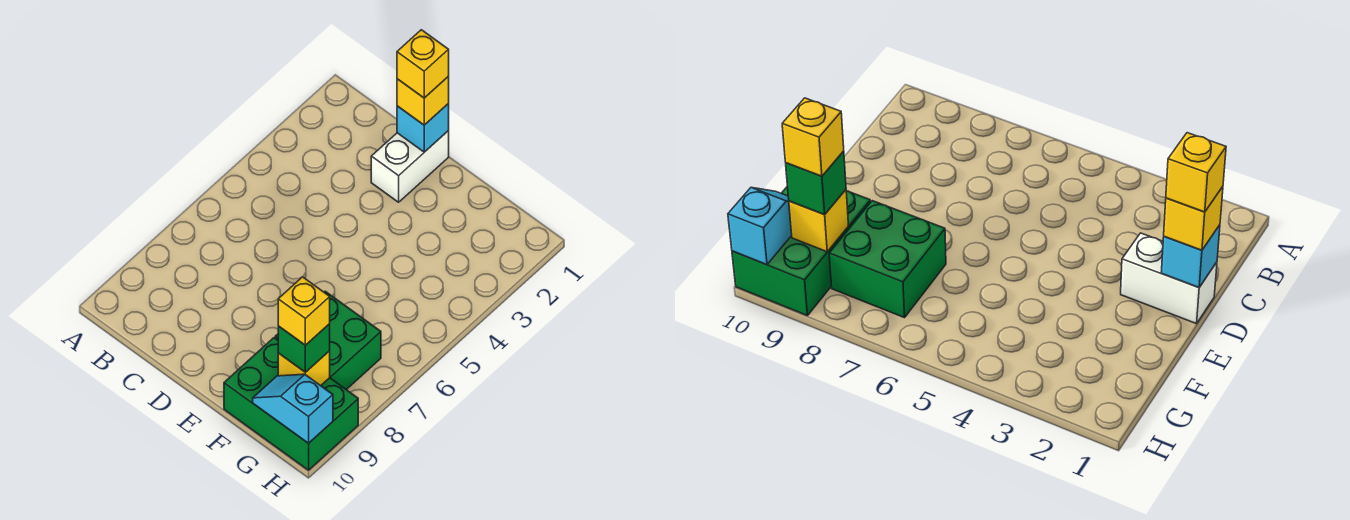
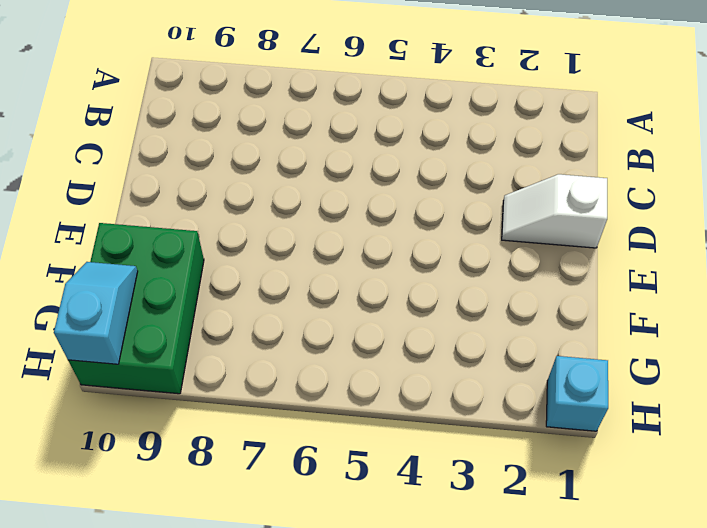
white slope D1:D2 level 1 top 1 -> white brick D1:D2 level 1
cyan brick H1 level 1 -> cyan brick D1 level 2
none -> green brick F7:G8 level 1
none -> yellow brick G9 level 2

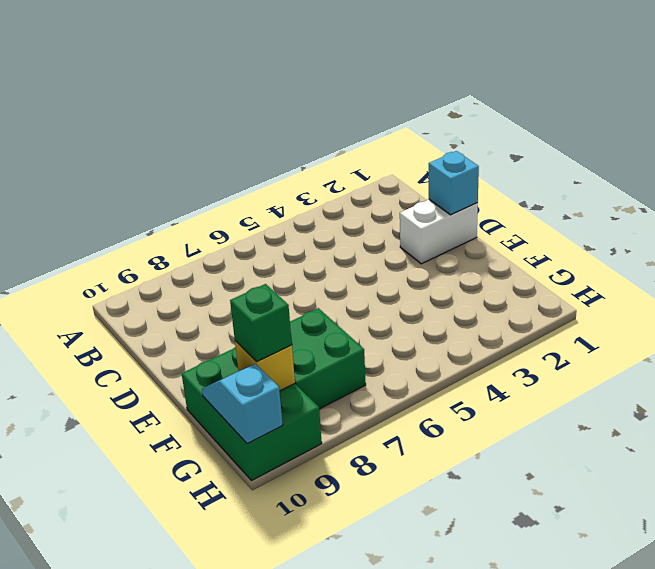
none -> yellow brick D1 level 3
none -> yellow brick D1 level 4

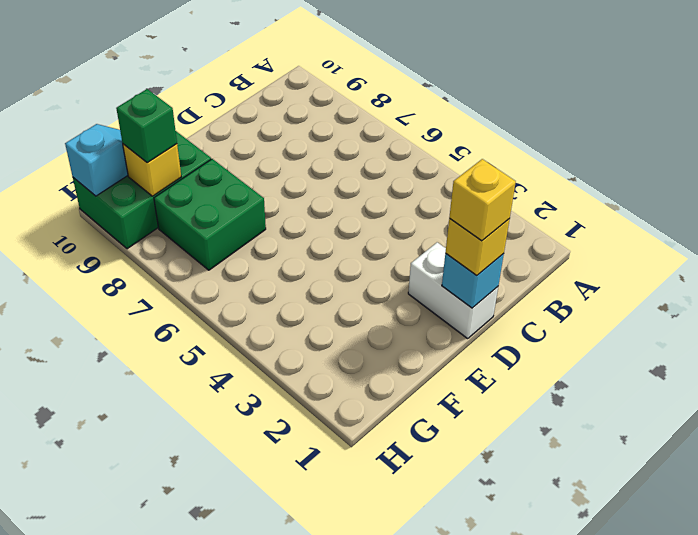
none -> yellow brick G9 level 4

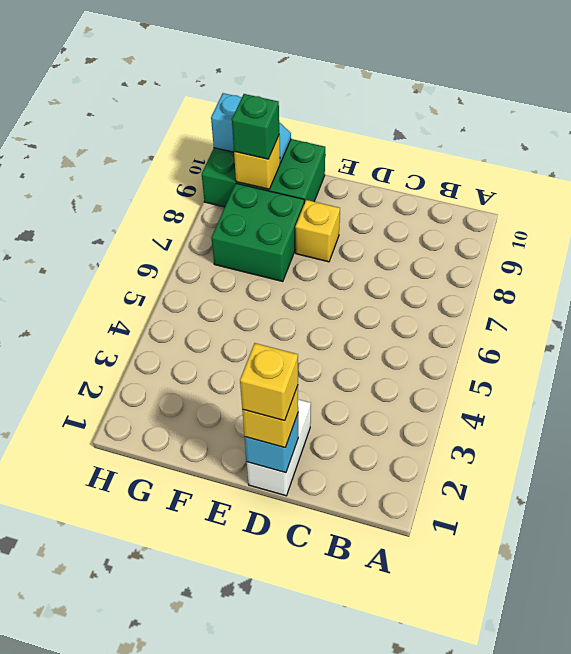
yellow brick E8 level 1 -> yellow brick G9 level 4

